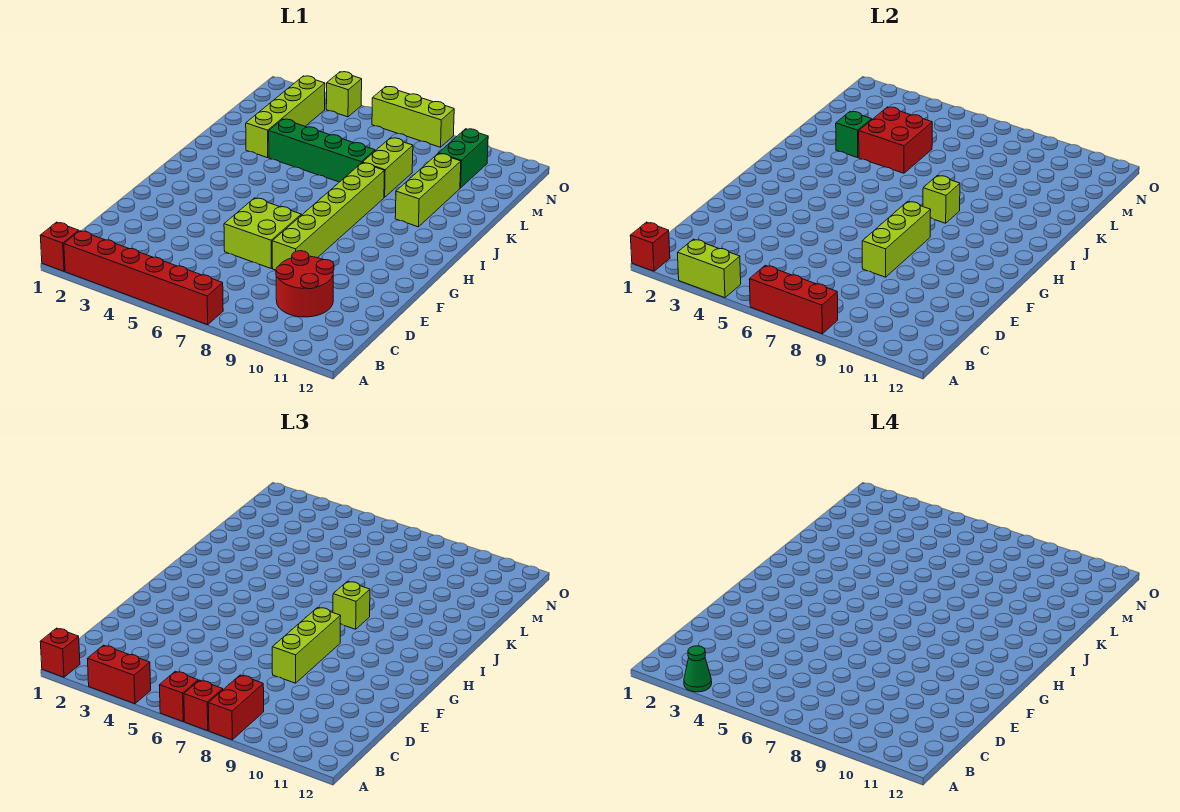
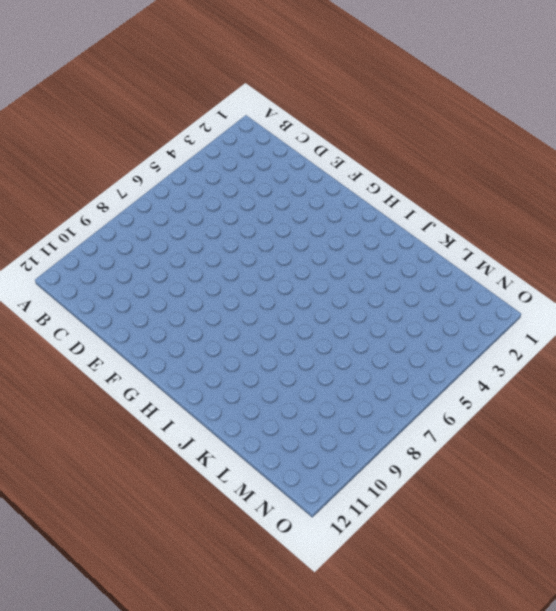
none -> red brick A1 level 1
none -> red brick A2:A7 level 1
none -> red round brick C9:D10 level 1

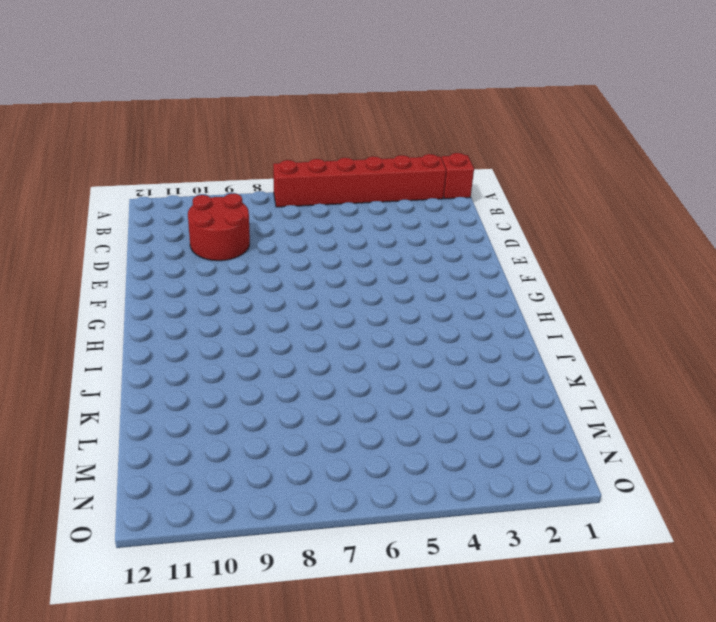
none -> lime brick E6:F7 level 1
none -> lime brick E8:J8 level 1
none -> lime brick J10:L10 level 1

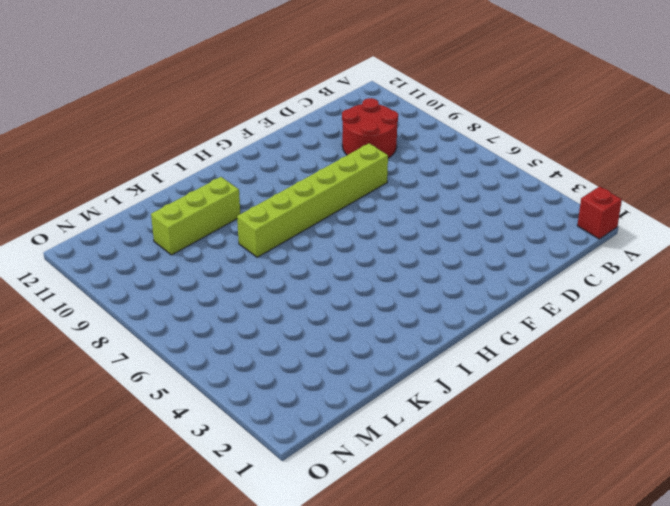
none -> red brick A2:A7 level 1
none -> lime brick E6:F7 level 1
none -> lime brick K3:N3 level 1

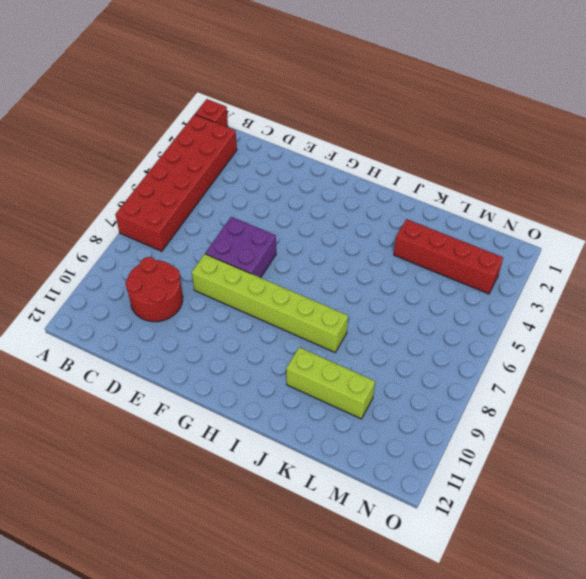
red brick A2:B7 level 1 -> red brick A2:A7 level 1
purple brick E6:F7 level 1 -> lime brick E6:F7 level 1
red brick K3:N3 level 1 -> lime brick K3:N3 level 1
none -> green brick K4:K7 level 1
none -> lime brick K8:L8 level 1
none -> green brick M10:N10 level 1

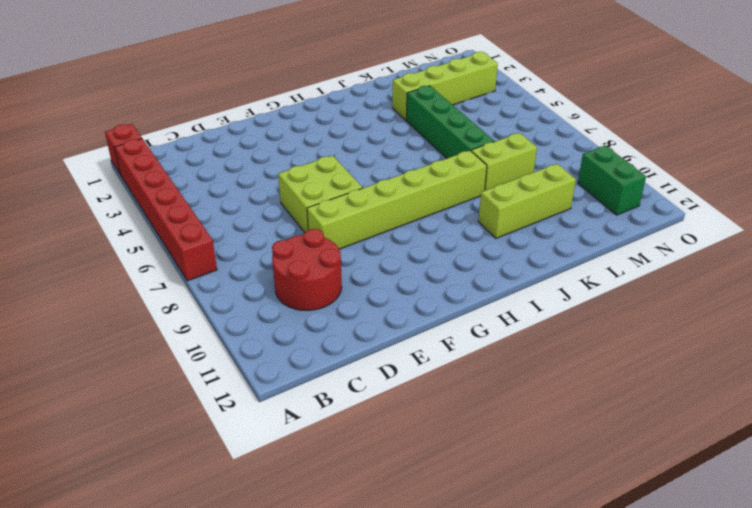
green brick N10:N11 level 1 -> green brick M10:N10 level 1
none -> lime brick O4 level 1
none -> lime brick O6:O8 level 1
none -> red brick A1 level 2

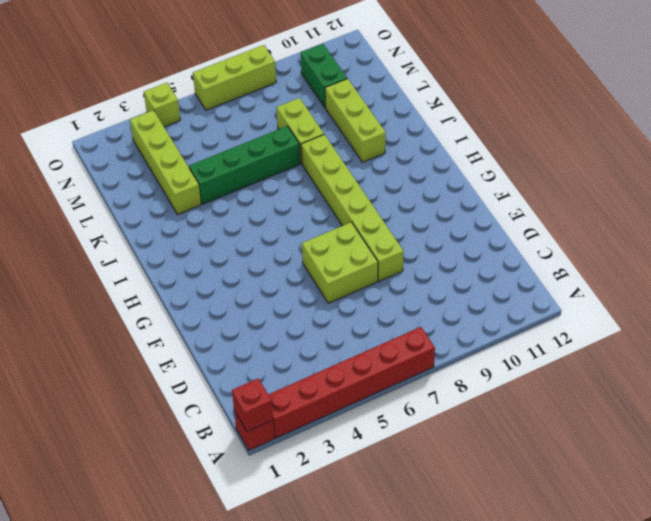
none -> red round brick C9:D10 level 1
none -> lime brick A3:A4 level 2
none -> red brick A6:A8 level 2

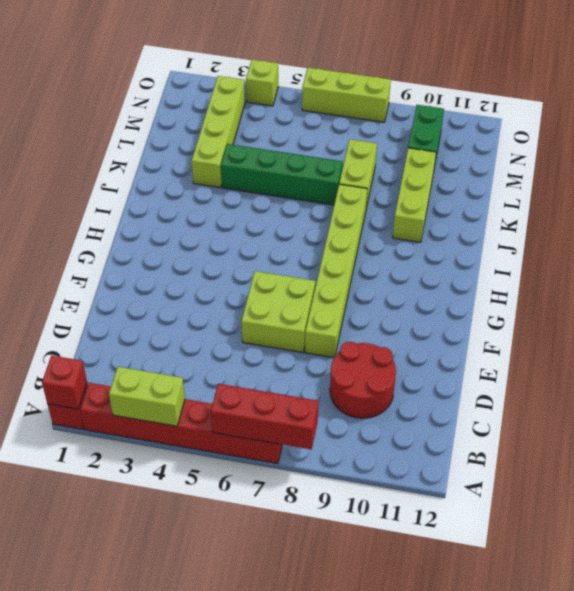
none -> lime brick E8:G8 level 2
none -> lime brick I8 level 2
none -> green brick K3 level 2

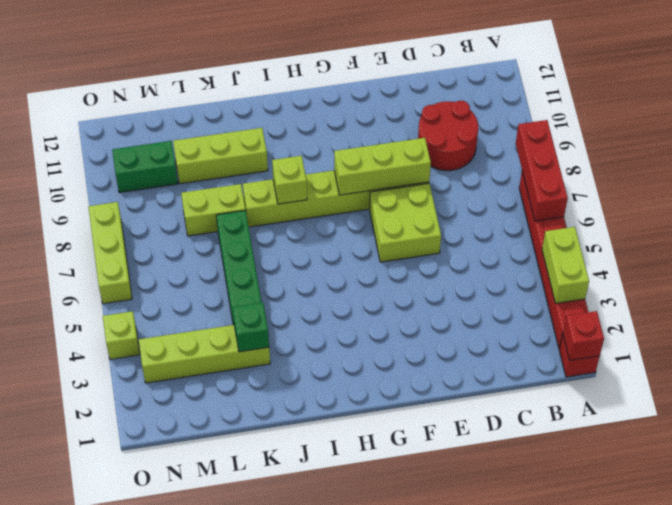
none -> red brick K4:L5 level 2
none -> red brick A1 level 3
none -> red brick A3:A4 level 3

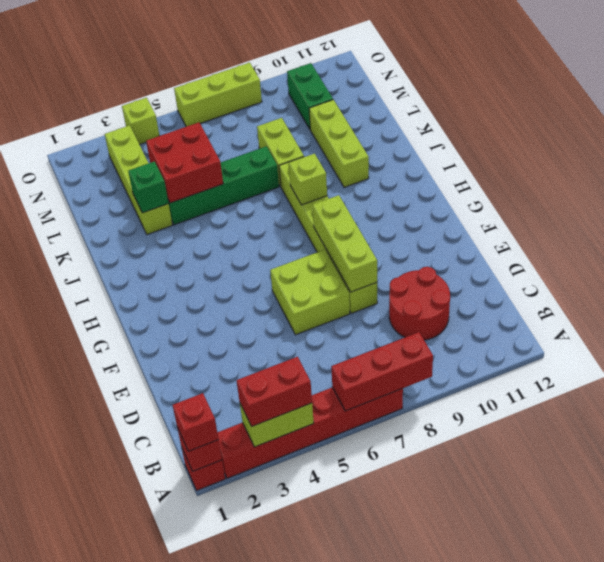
none -> red brick A6 level 3
none -> red brick A7 level 3
none -> red brick A8:B8 level 3

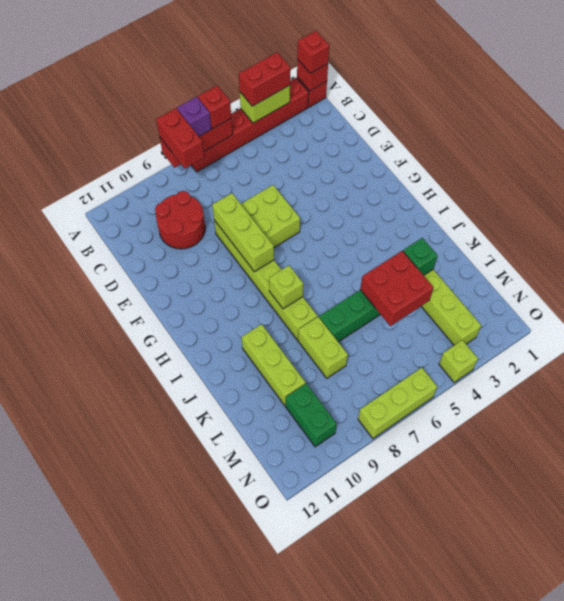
purple brick A7 level 3 -> red brick A7 level 3
none -> lime brick E8:G8 level 3
none -> lime brick I8 level 3
none -> green cone A3 level 4

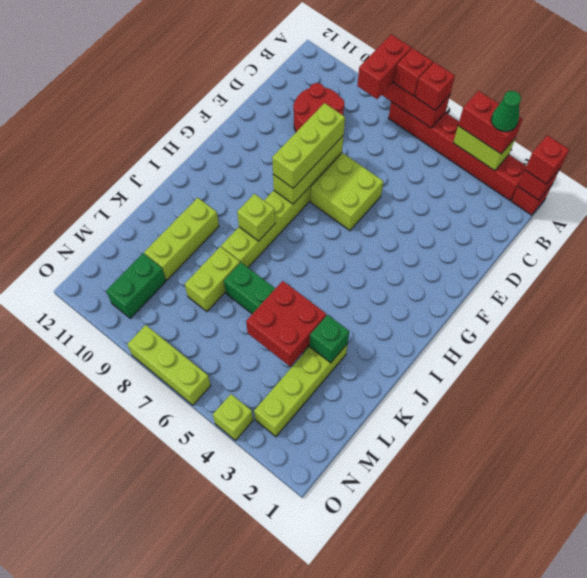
none -> lime brick I8 level 3

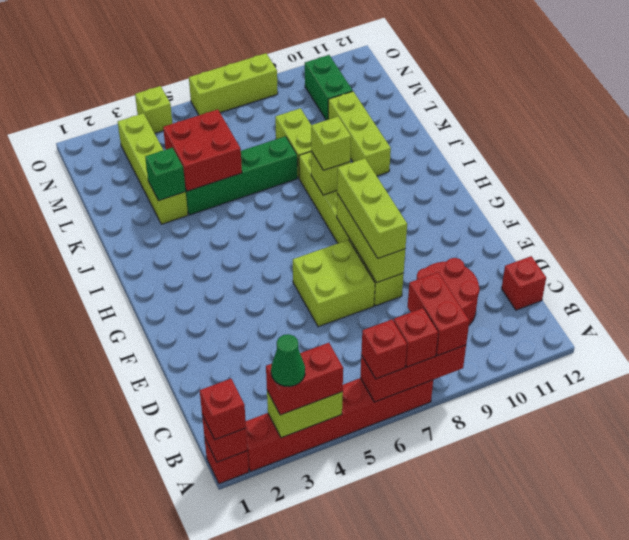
red brick C12 level 1 -> none

